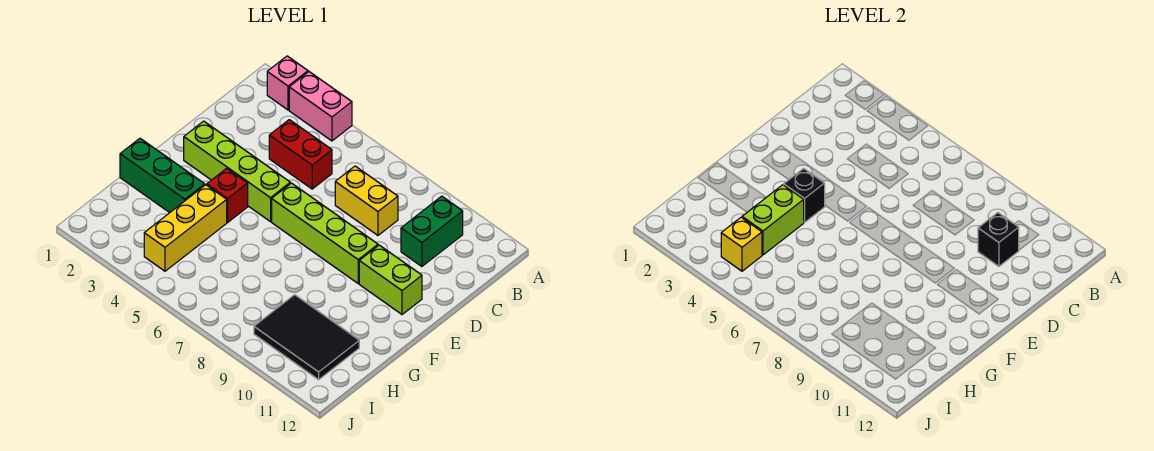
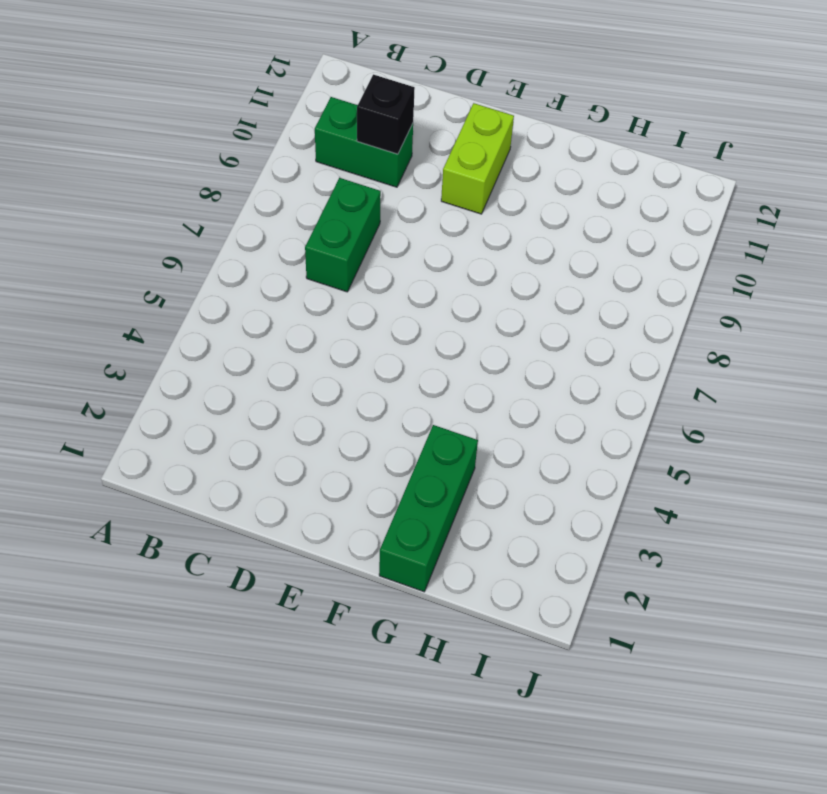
green brick C7:C8 level 1 -> yellow brick C7:C8 level 1
none -> pink brick A2 level 1
none -> pink brick A3:A4 level 1
none -> red brick C4:C5 level 1

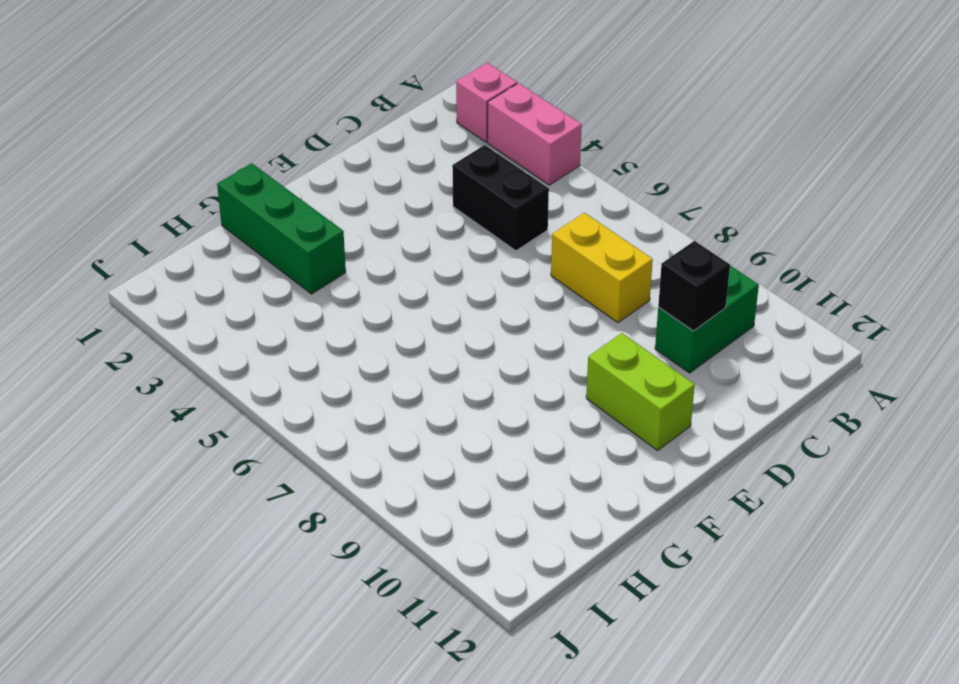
black brick C4:C5 level 1 -> red brick C4:C5 level 1
none -> lime brick E2:E5 level 1
none -> lime brick E6:E9 level 1
none -> red brick F4 level 1

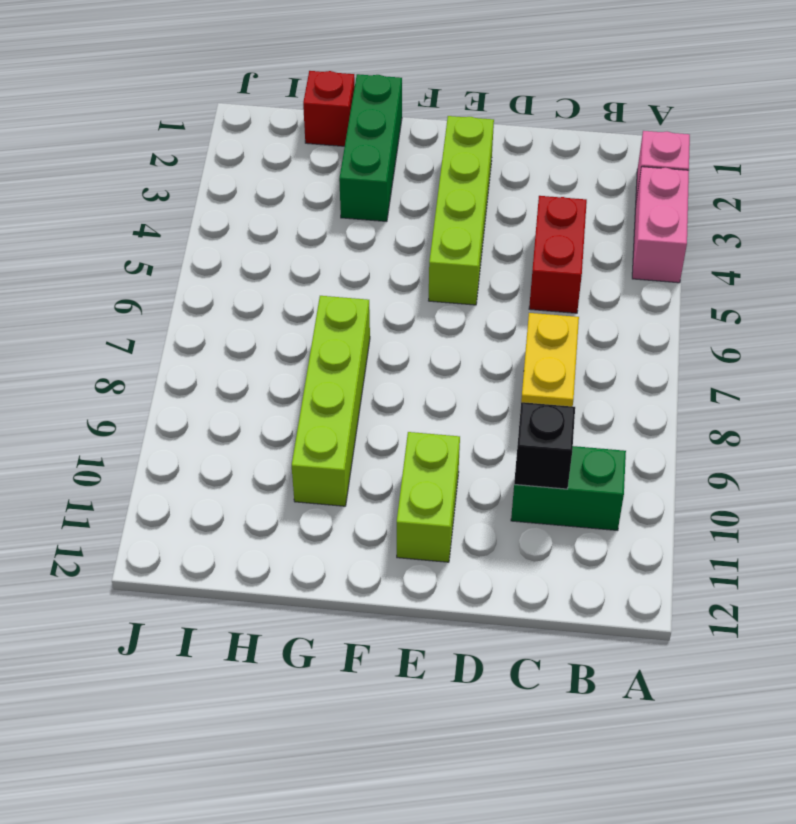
lime brick G7:G10 level 1 -> lime brick E6:E9 level 1
red brick H1 level 1 -> red brick F4 level 1
none -> yellow brick G4:I4 level 1
none -> black tile H9:I11 level 1
none -> black brick F4 level 2

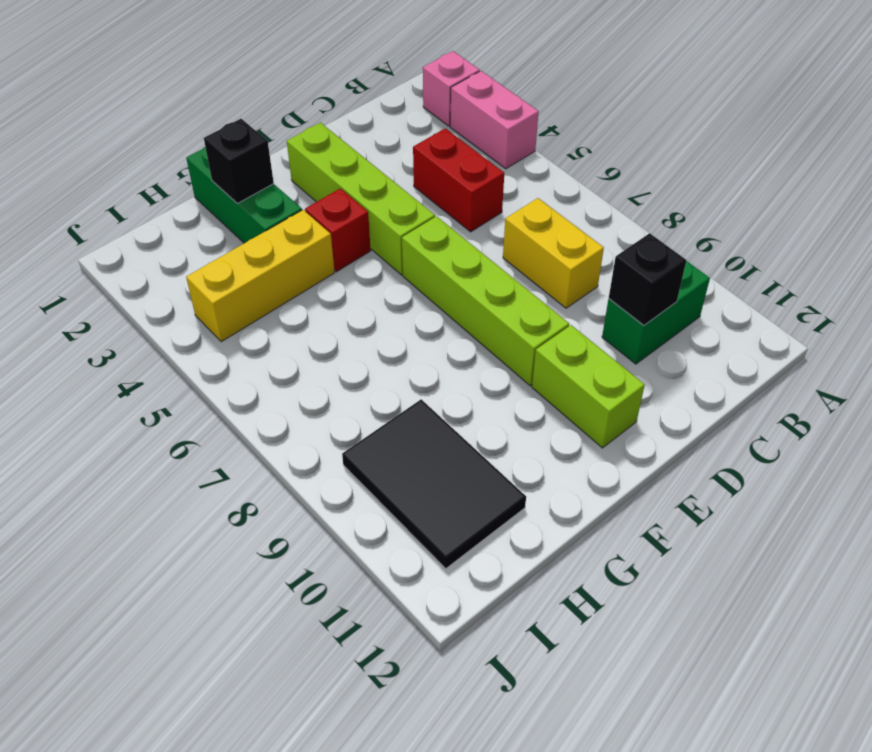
black brick G2 level 2 -> black brick F4 level 2
none -> lime brick G4:H4 level 2
none -> yellow brick I4 level 2

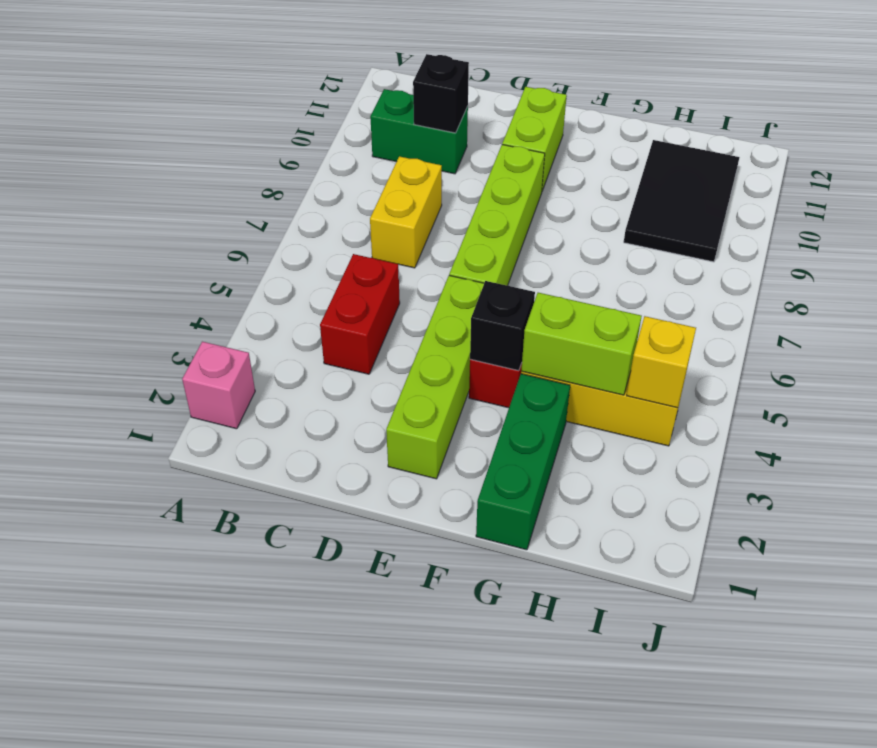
none -> pink brick A3:A4 level 1

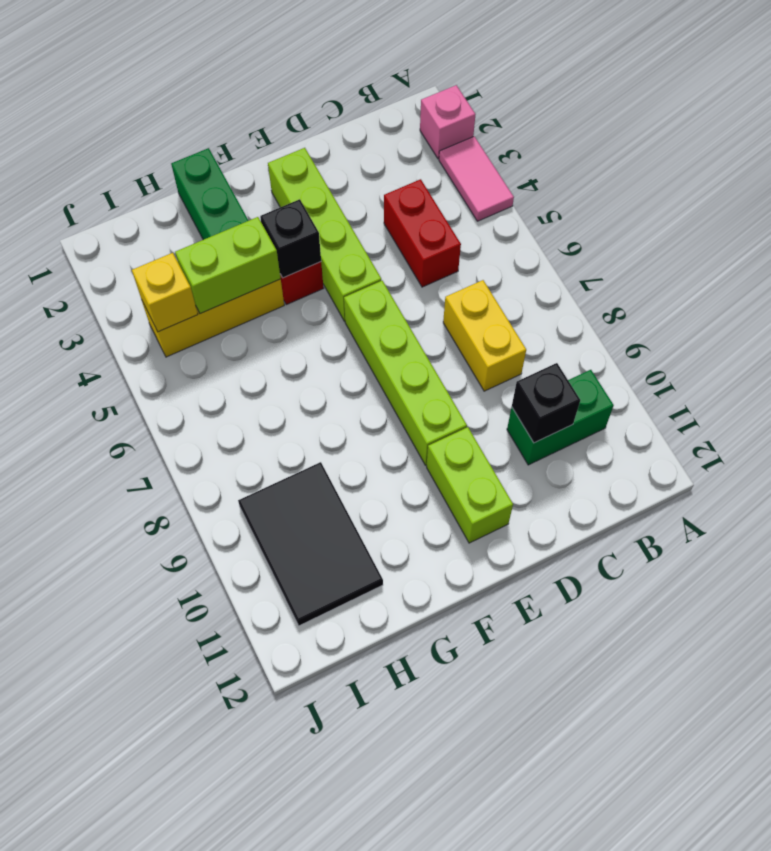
pink tile A3:A4 level 1 -> pink brick A3:A4 level 1

